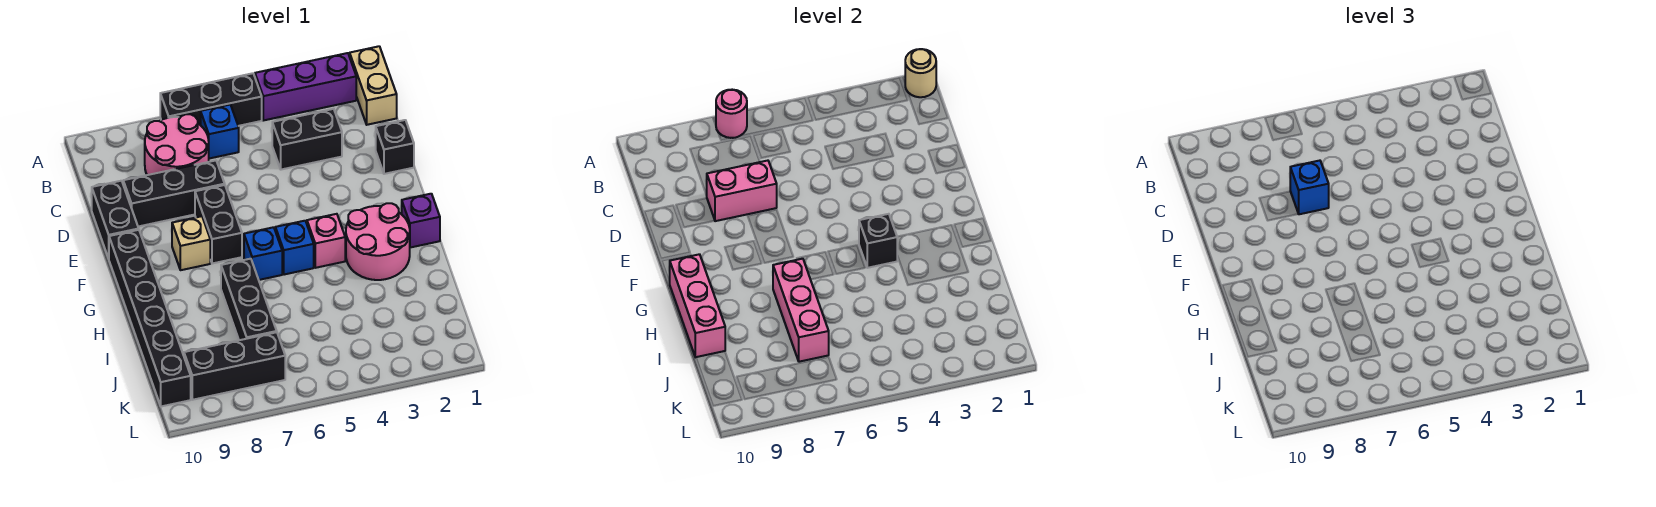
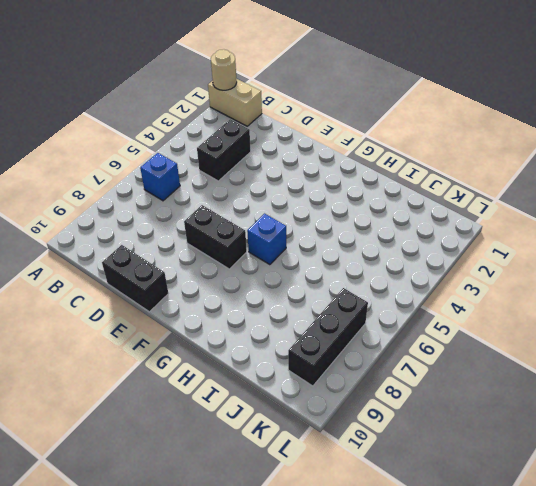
none -> purple brick A2:A4 level 1
none -> black brick A5:A7 level 1
none -> pink round brick B7:C8 level 1

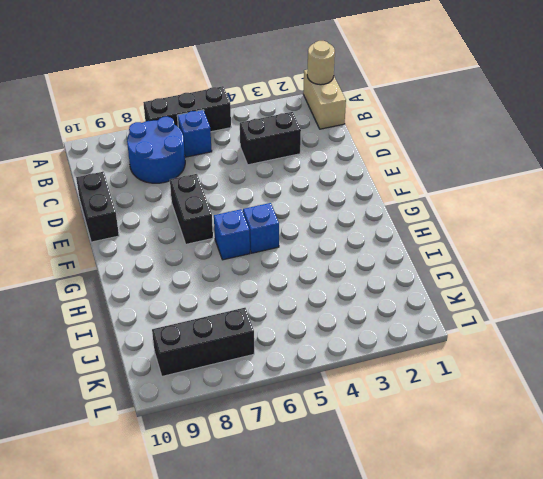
blue round brick B7:C8 level 1 -> pink round brick B7:C8 level 1
none -> purple brick A2:A4 level 1
none -> black brick D1 level 1
none -> black brick D7:D9 level 1

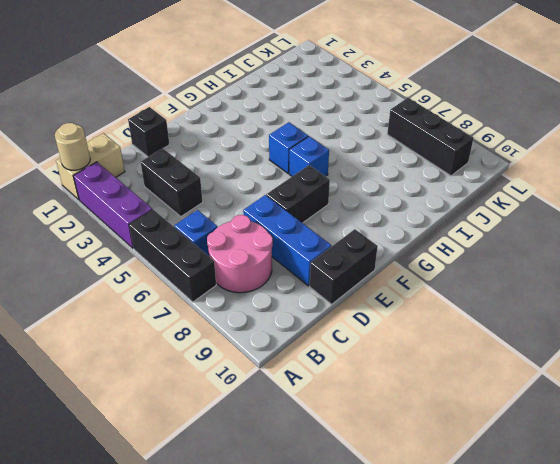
blue brick D7:D9 level 1 -> black brick D7:D9 level 1
none -> tan brick F8 level 1
none -> black brick F10:K10 level 1
none -> purple brick G1 level 1

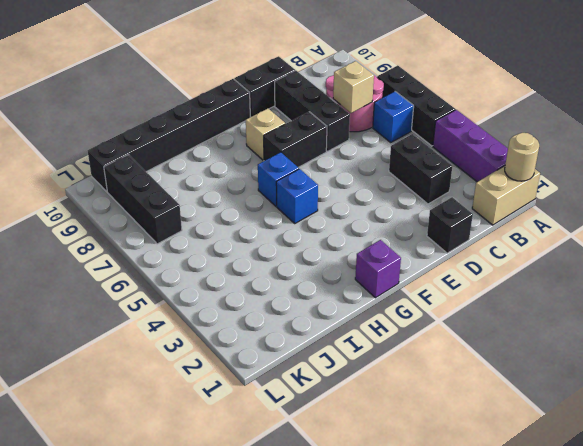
tan brick C7 level 2 -> none
none -> pink round brick G2:H3 level 1
none -> pink brick G4 level 1
none -> black brick H7:J7 level 1

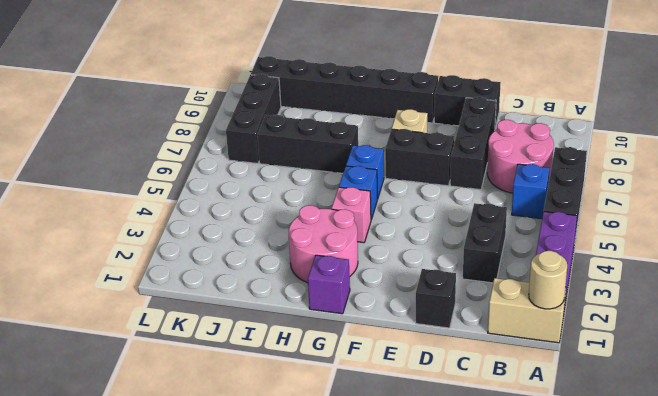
none -> pink round brick A7 level 2
none -> pink brick D7:D8 level 2
none -> black brick G4 level 2

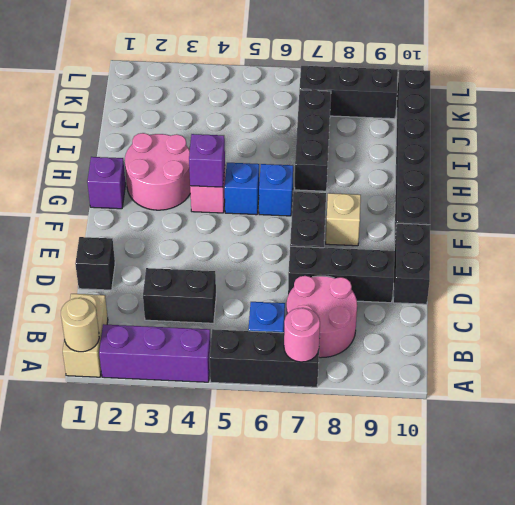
purple brick G4 level 2 -> black brick G4 level 2
none -> pink brick D7:D8 level 2
none -> pink brick G10:I10 level 2
none -> pink brick H7:J7 level 2

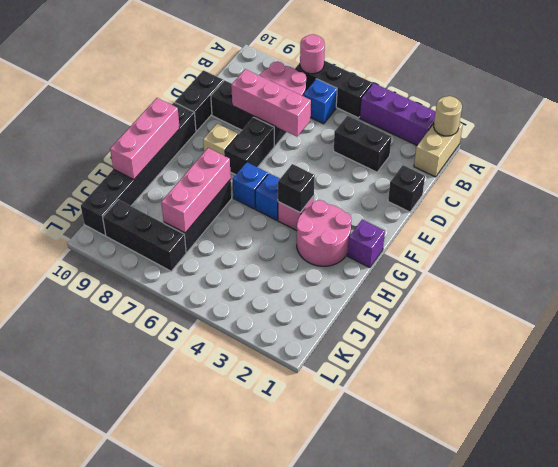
pink brick D6:D8 level 2 -> pink brick D7:D8 level 2
none -> blue brick D7 level 3

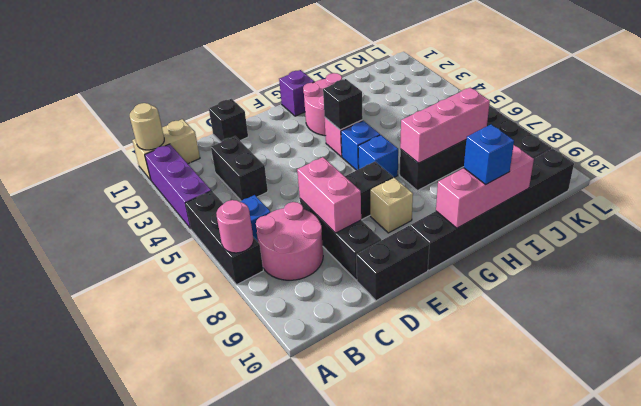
blue brick H10 level 3 -> blue brick D7 level 3

